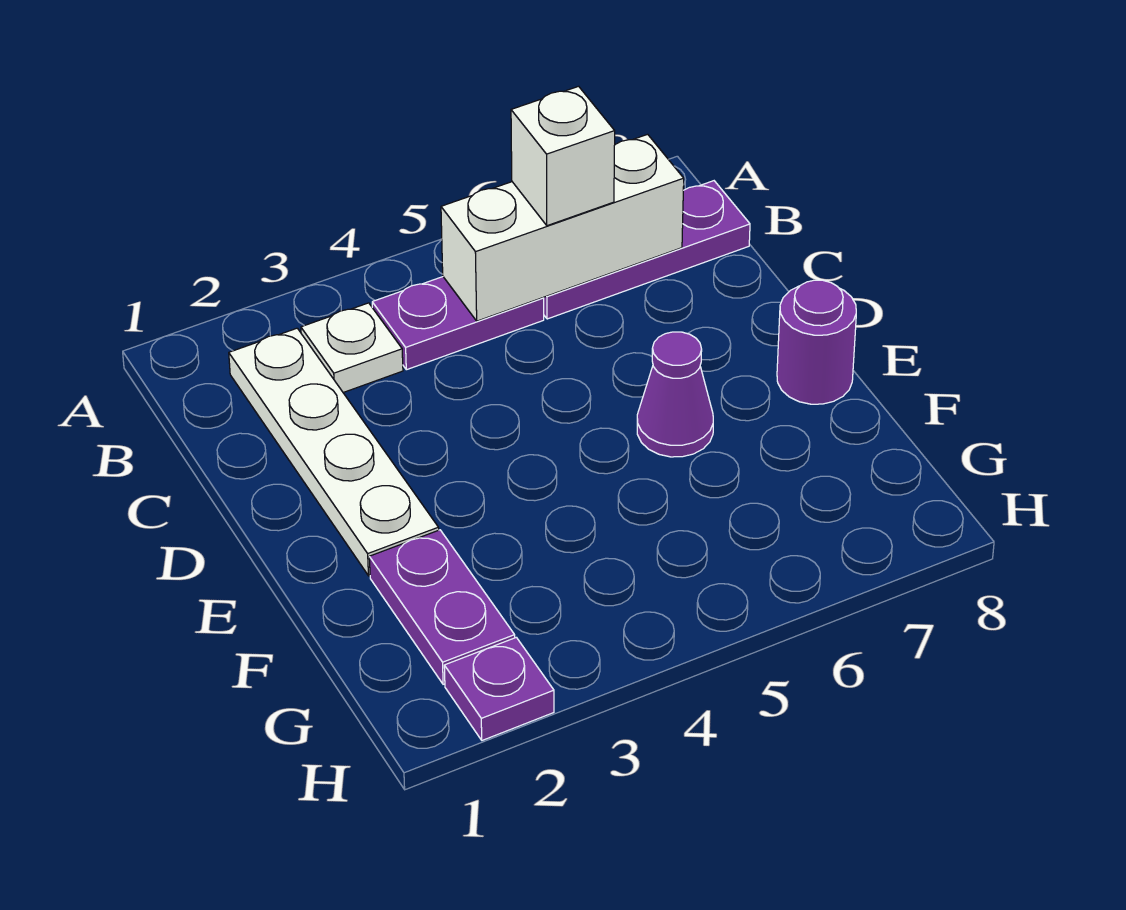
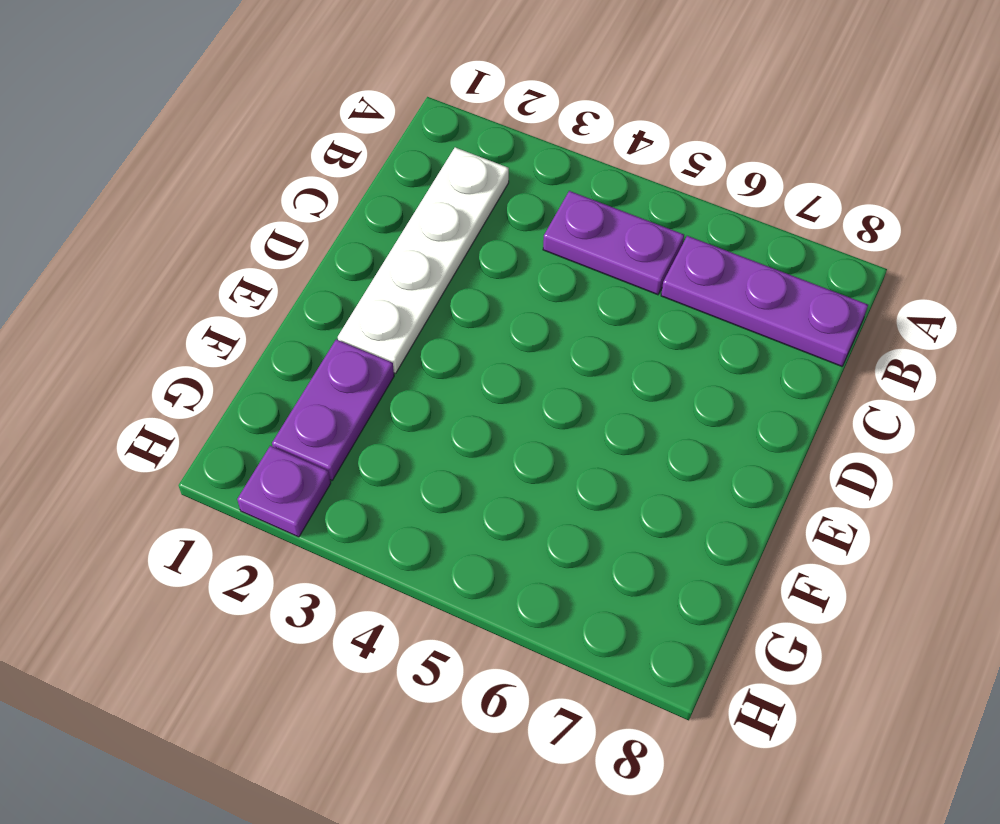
none -> white plate B3 level 1
none -> purple cone E6 level 1

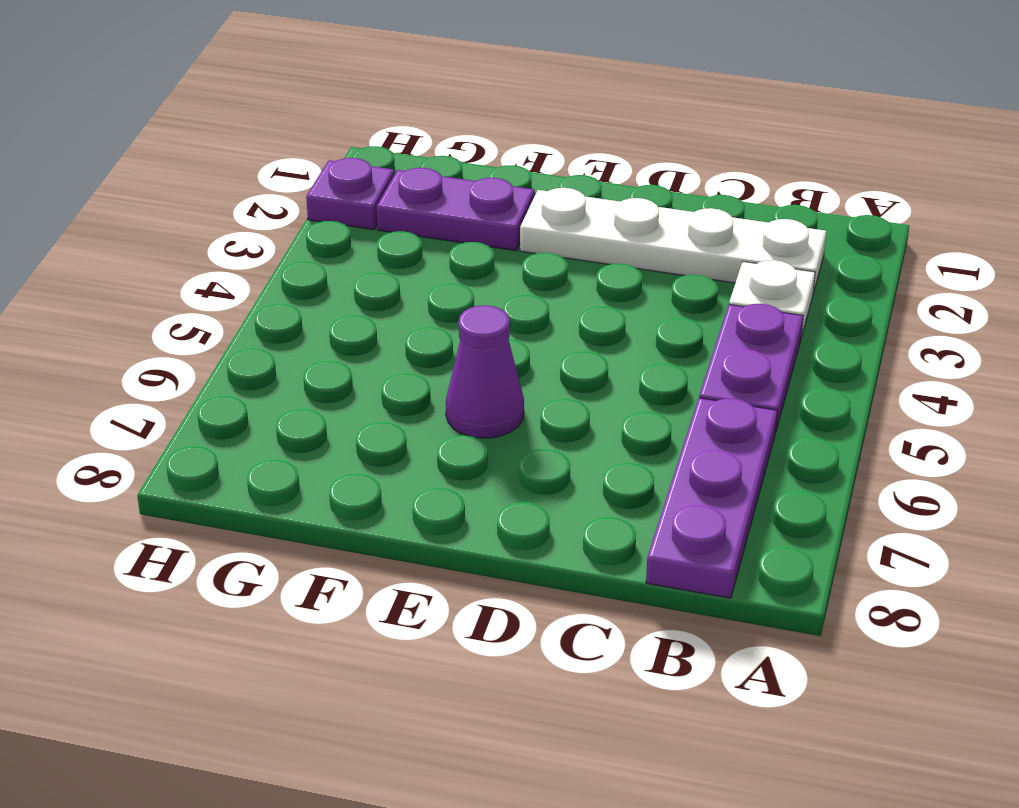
none -> purple round brick E8 level 1
none -> white brick B5:B7 level 2

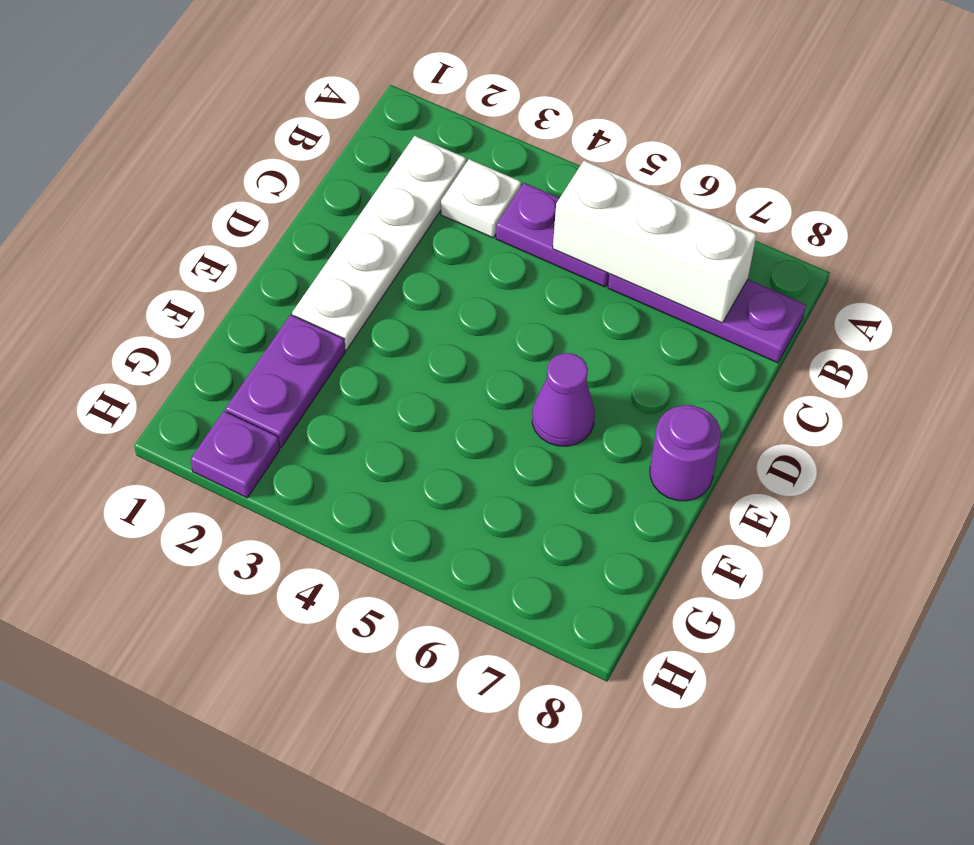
none -> white brick B6 level 3

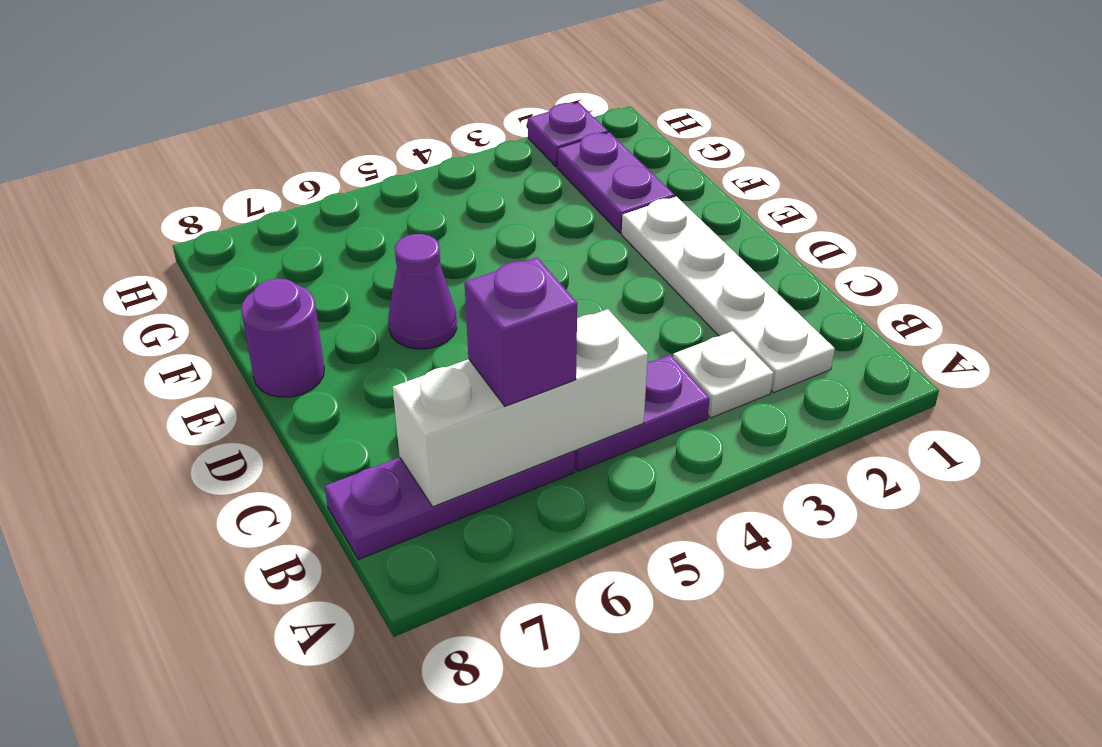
purple brick B6 level 3 -> white brick B6 level 3

